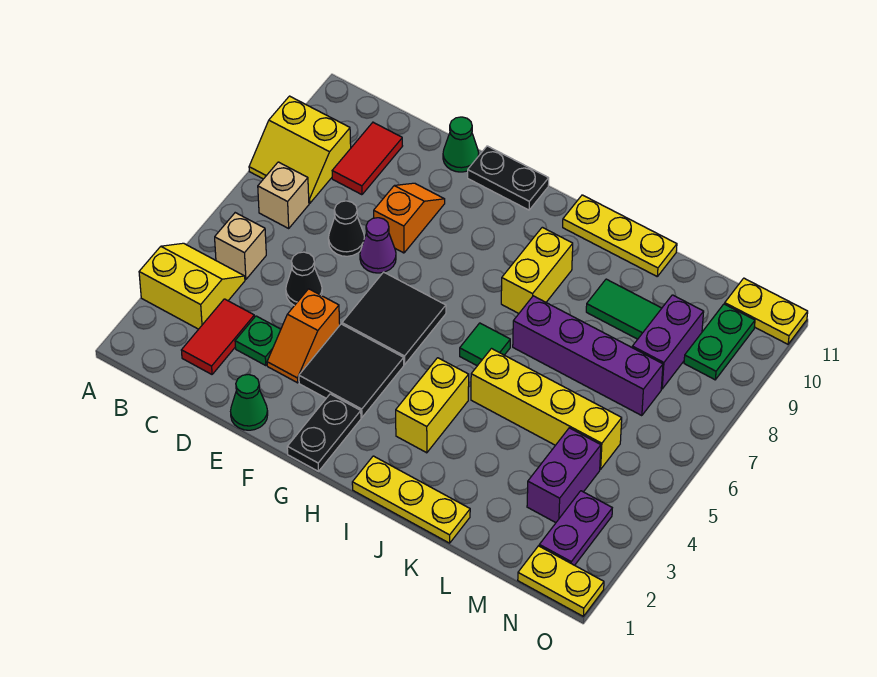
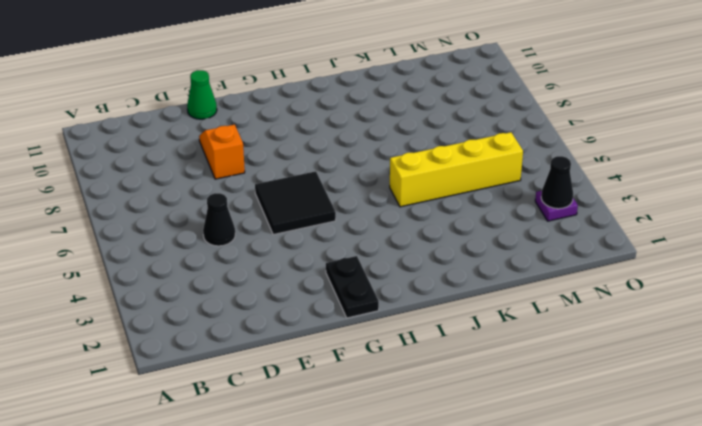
purple plate N3 level 1 -> purple plate N2:N3 level 1
black cone N3 level 2 -> black cone D7 level 1
none -> yellow slope A3:B4 level 1 top 3
none -> yellow slope A8:B9 level 1 top 9
none -> tan brick B5 level 1
none -> tan brick B7 level 1

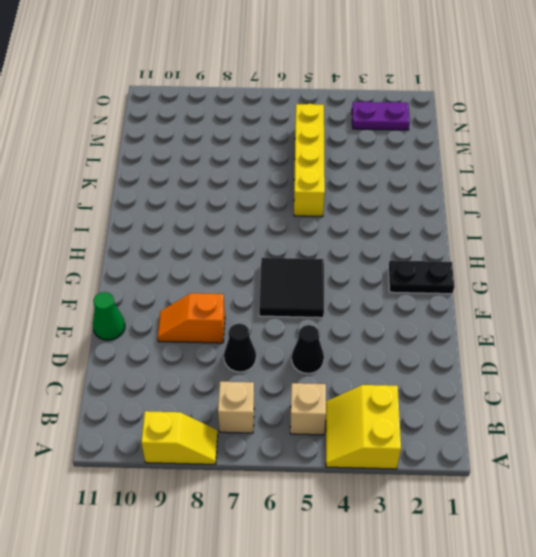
yellow slope A8:A9 level 1 top 9 -> yellow slope A8:B9 level 1 top 9
none -> red tile C2:C3 level 1
none -> red tile C9:C10 level 1
none -> green plate D3 level 1
none -> green cone E1 level 1

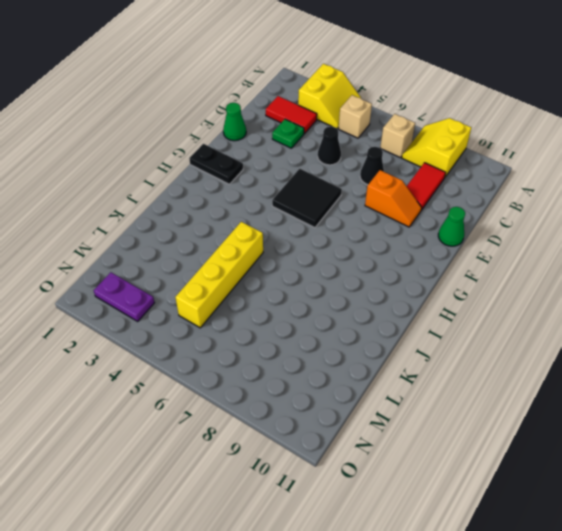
red tile C9:D9 level 1 -> red tile C9:C10 level 1
none -> orange slope E3:E4 level 1 top 4
none -> purple cone E7 level 1
none -> black tile F3:G4 level 1
none -> black plate F11:G11 level 1

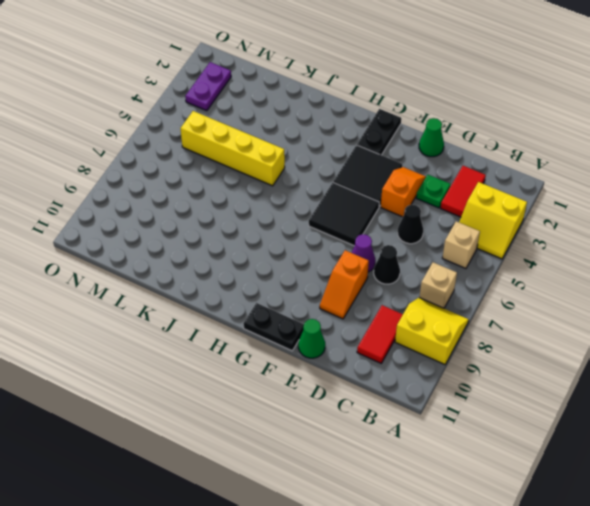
none -> yellow plate I1:K1 level 1
none -> yellow brick I3:I4 level 1
none -> green tile I6 level 1
none -> yellow brick I8:I9 level 1

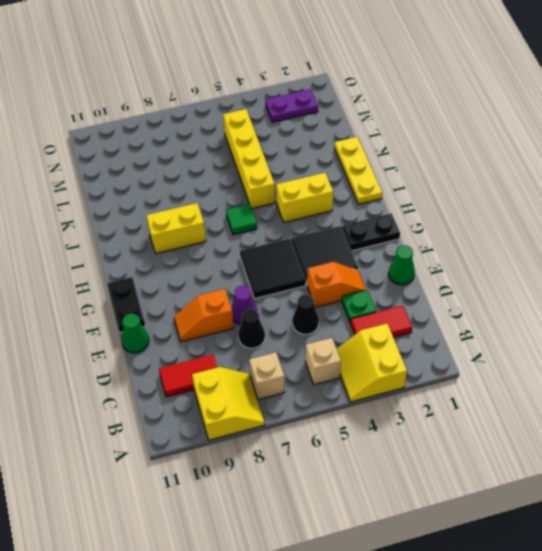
none -> yellow plate I11:K11 level 1
none -> purple brick J7:M7 level 1
none -> green tile K9:L9 level 1
none -> purple brick M3:M4 level 1

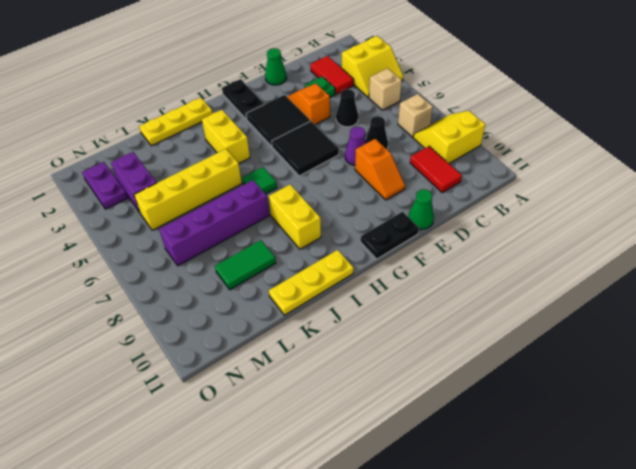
none -> purple brick M8:M9 level 1
none -> yellow plate N1:O1 level 1
none -> green plate N9:N10 level 1
none -> yellow plate N11:O11 level 1

